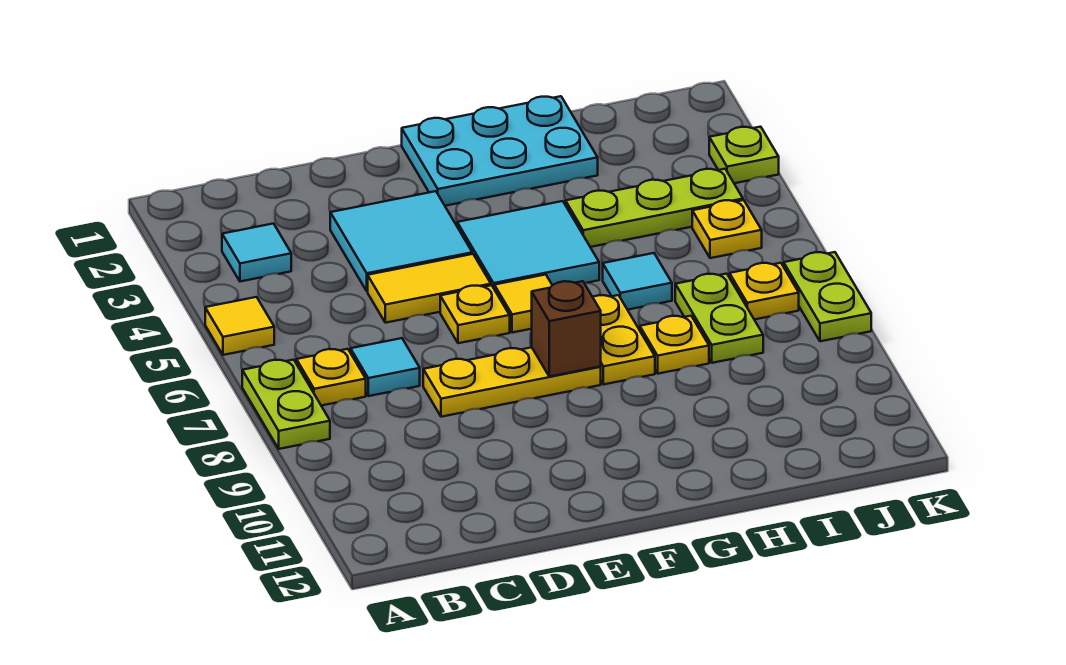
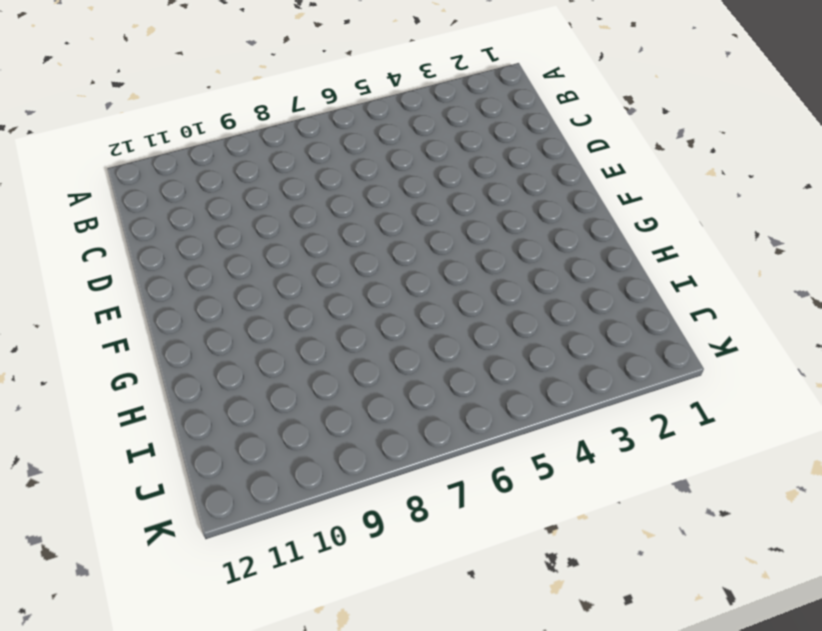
none -> yellow tile A5 level 1
none -> lime plate A7:A8 level 1
none -> cyan tile B3 level 1

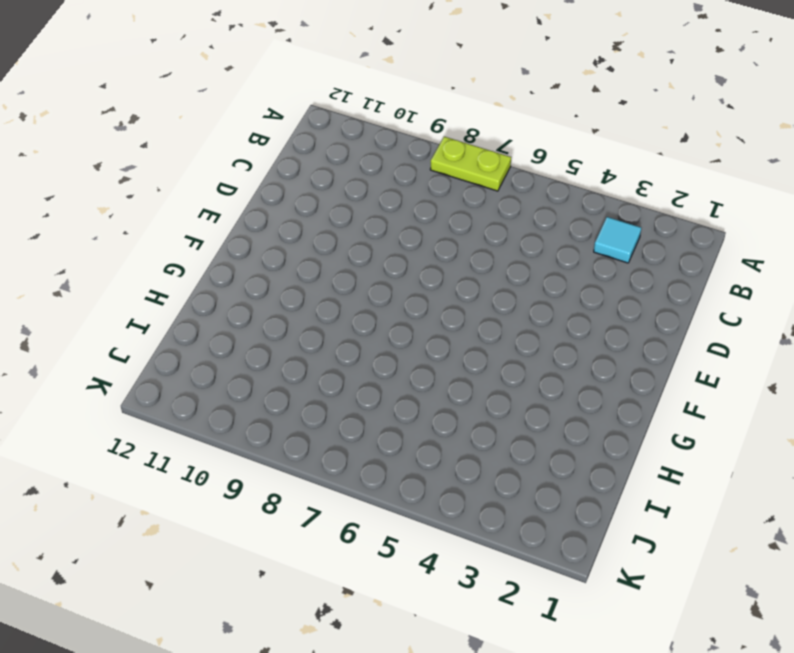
none -> yellow tile A5 level 1
none -> yellow plate B7 level 1
none -> cyan tile C7 level 1

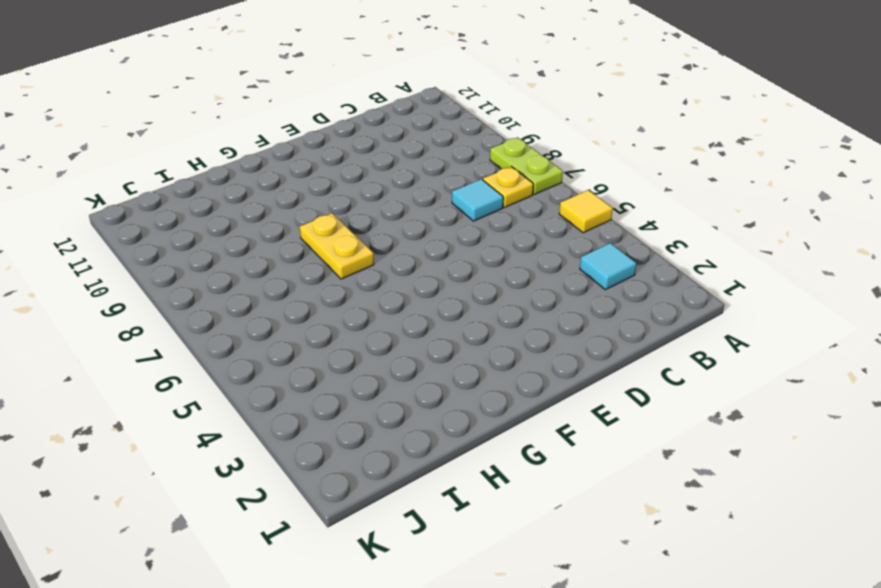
none -> cyan tile D3:E4 level 1
none -> yellow tile D5:E5 level 1
none -> yellow plate D8:F8 level 1

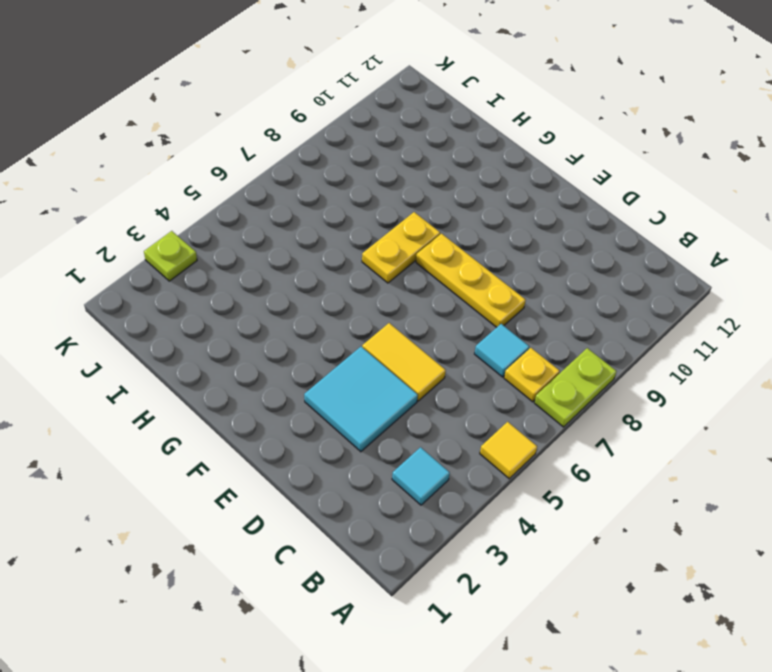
none -> yellow plate E6 level 1
none -> cyan plate F1:H2 level 1
none -> cyan tile F4:G5 level 1

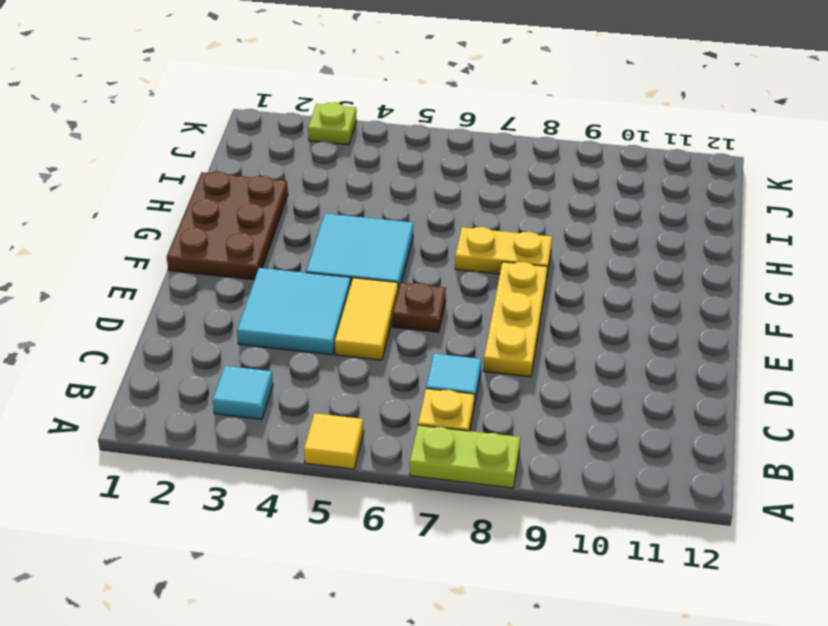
brown plate E6 level 1 -> yellow plate E6 level 1
brown plate F1:H2 level 1 -> cyan plate F1:H2 level 1
none -> yellow tile F6 level 1
none -> lime plate H4:J4 level 1
none -> cyan tile H6 level 1

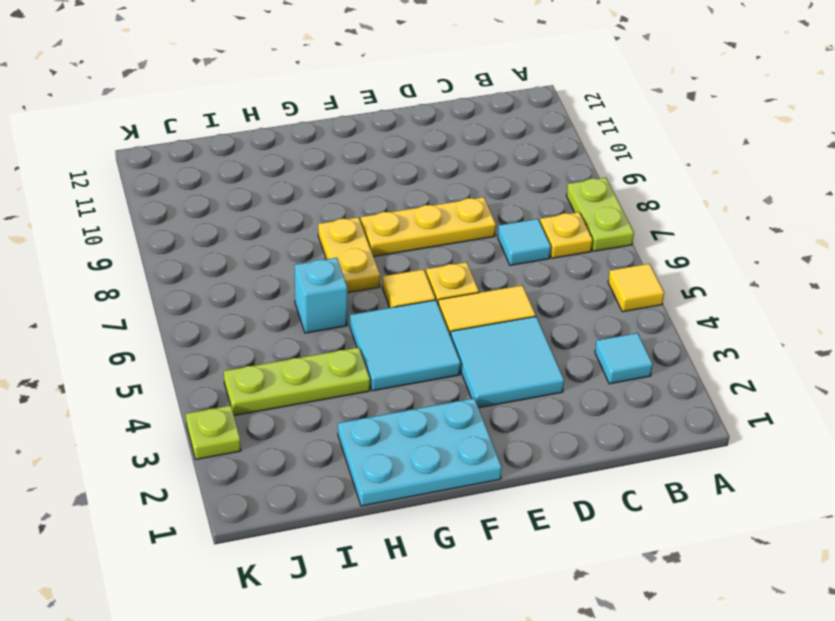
cyan brick H6 level 1 -> cyan tile H6 level 1
none -> yellow plate H8 level 1
none -> lime plate I7:I8 level 1
none -> yellow plate J5 level 1

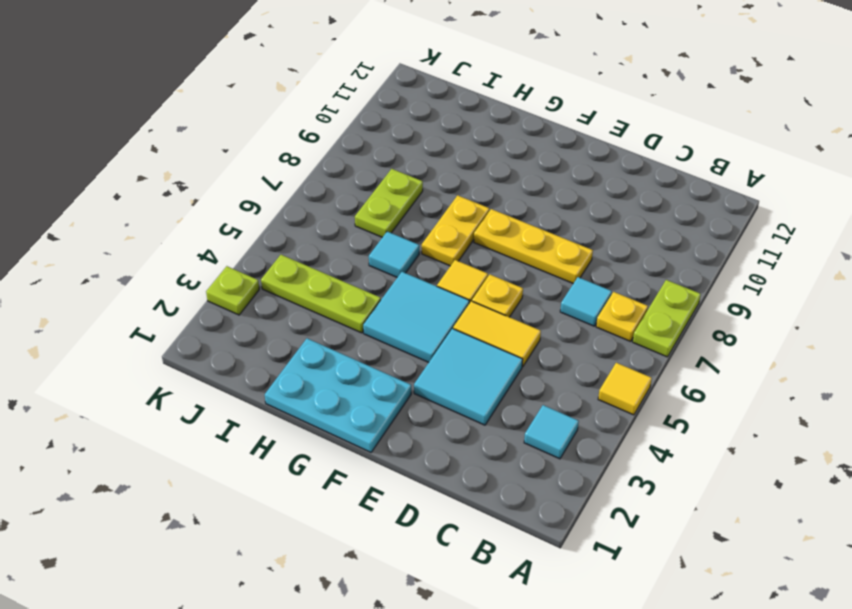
none -> yellow plate H8 level 1
none -> yellow plate J5 level 1
none -> yellow plate J7 level 1

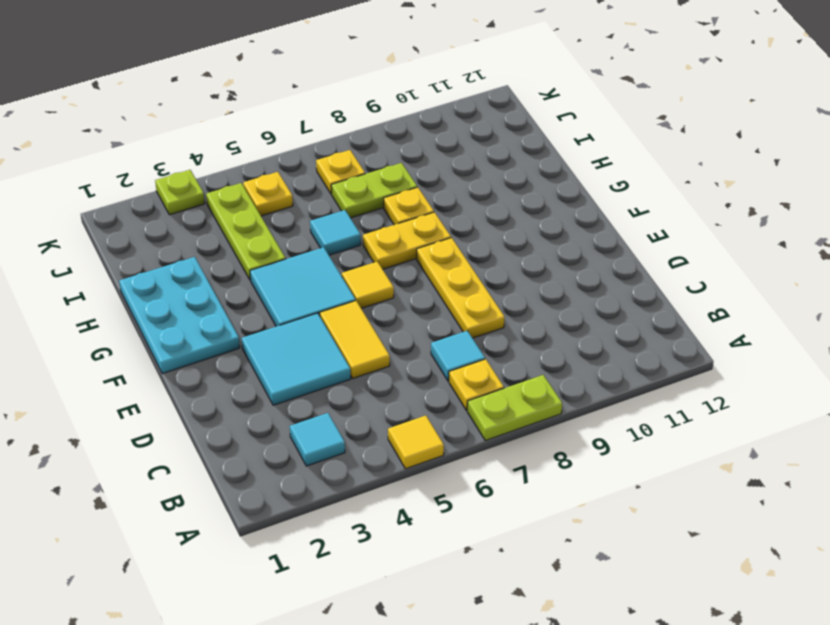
none -> yellow plate E6 level 1
none -> lime plate K7:K8 level 1
none -> brown brick F8 level 2

